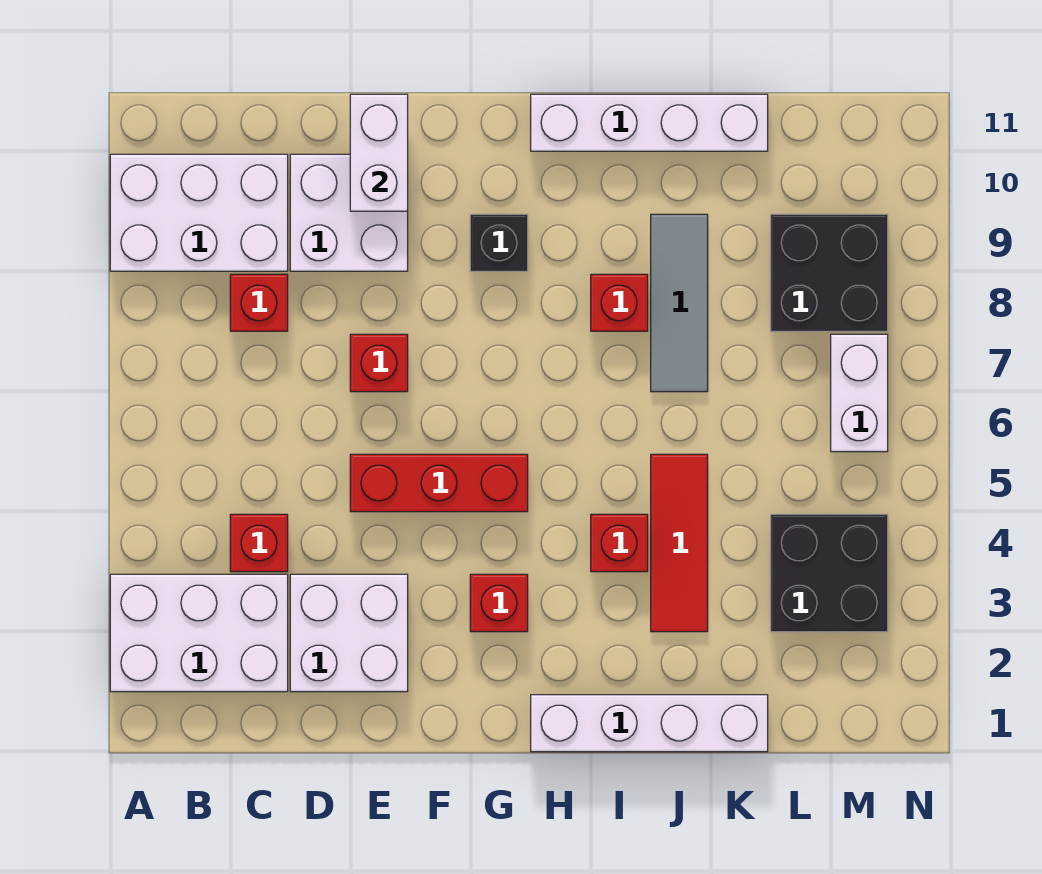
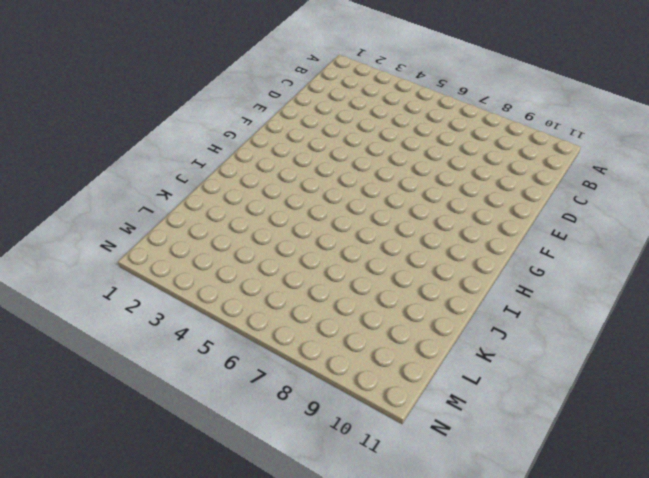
none -> white brick A2:C3 level 1
none -> white brick A9:C10 level 1
none -> red brick C4 level 1

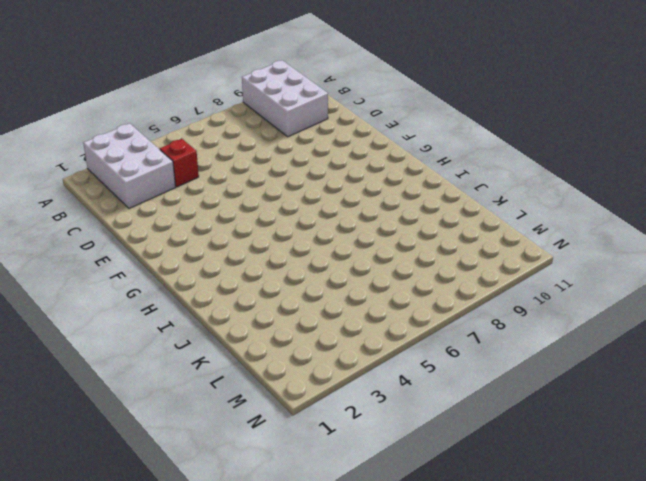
none -> red brick C8 level 1
none -> white brick D2:E3 level 1
none -> white brick D9:E10 level 1

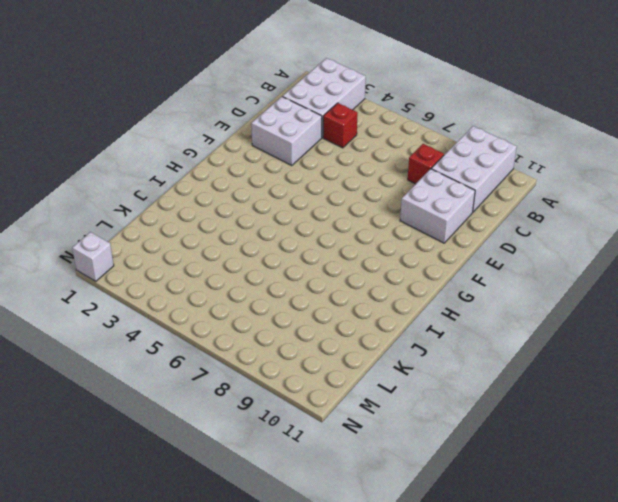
white brick N1 level 1 -> none
none -> red brick E5:G5 level 1
none -> red brick E7 level 1
none -> red brick G3 level 1

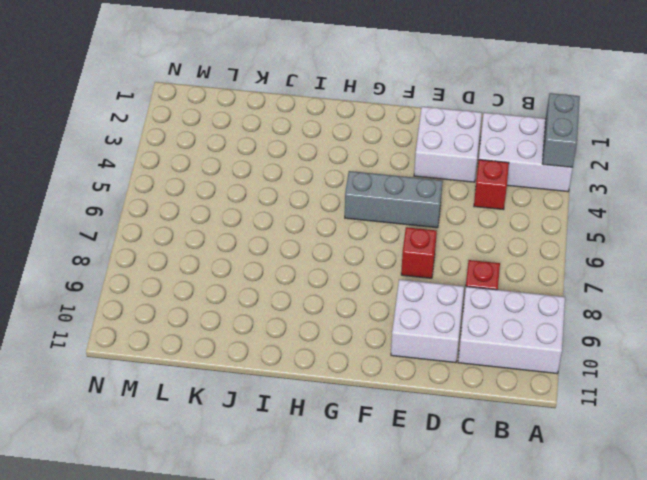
grey brick A2:A3 level 2 -> none
grey brick E5:G5 level 1 -> red brick E5:G5 level 1
none -> red brick G3 level 1
none -> black brick G9 level 1
none -> white brick H1:K1 level 1

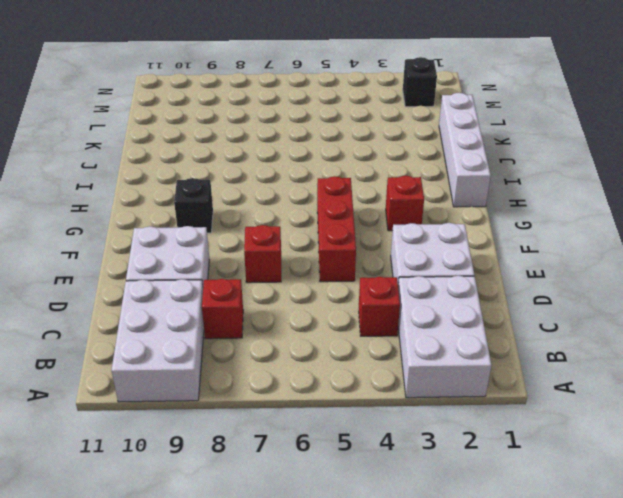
black brick M2 level 1 -> none
none -> white brick H11:K11 level 1
none -> red brick I4 level 1
none -> red brick I8 level 1

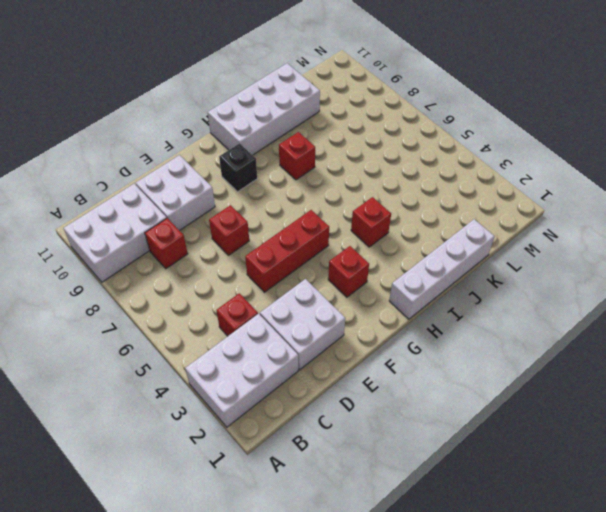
white brick H10:K11 level 1 -> white brick H11:K11 level 1
none -> red tile J3:J5 level 1
none -> grey tile J7:J9 level 1
none -> black brick L3:M4 level 1

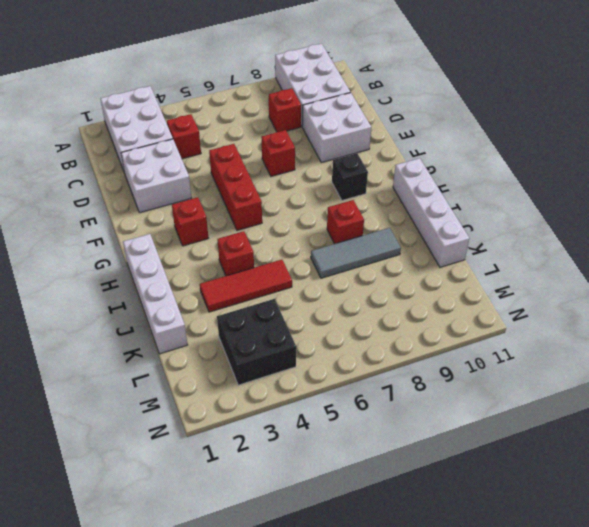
none -> black brick L8:M9 level 1
none -> white brick M6:M7 level 1
none -> white brick E10:E11 level 2

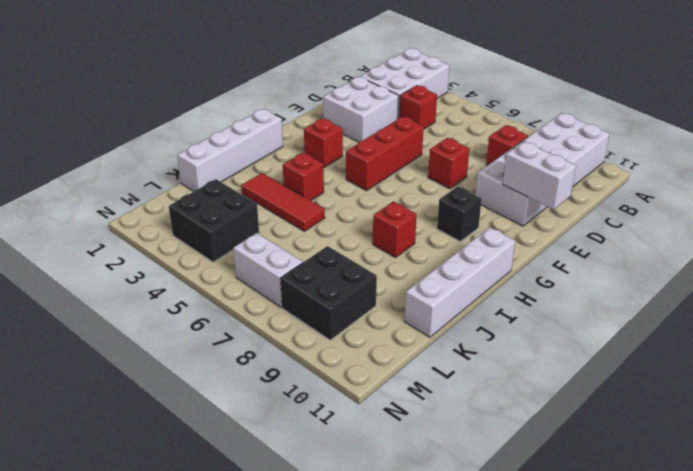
none -> grey tile J7:J9 level 1

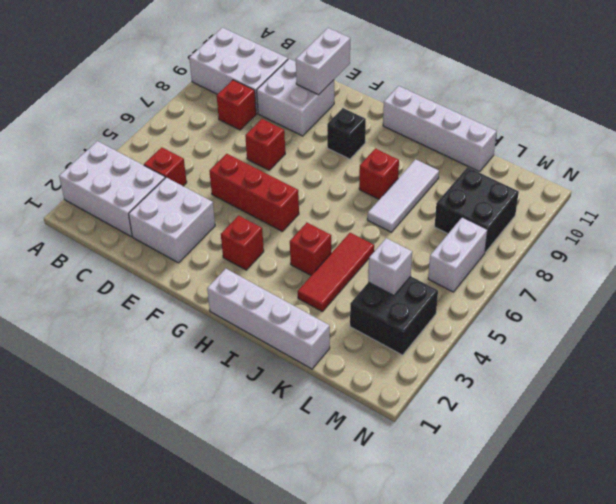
white tile J7:J9 level 1 -> grey tile J7:J9 level 1
white brick L4 level 2 -> none

